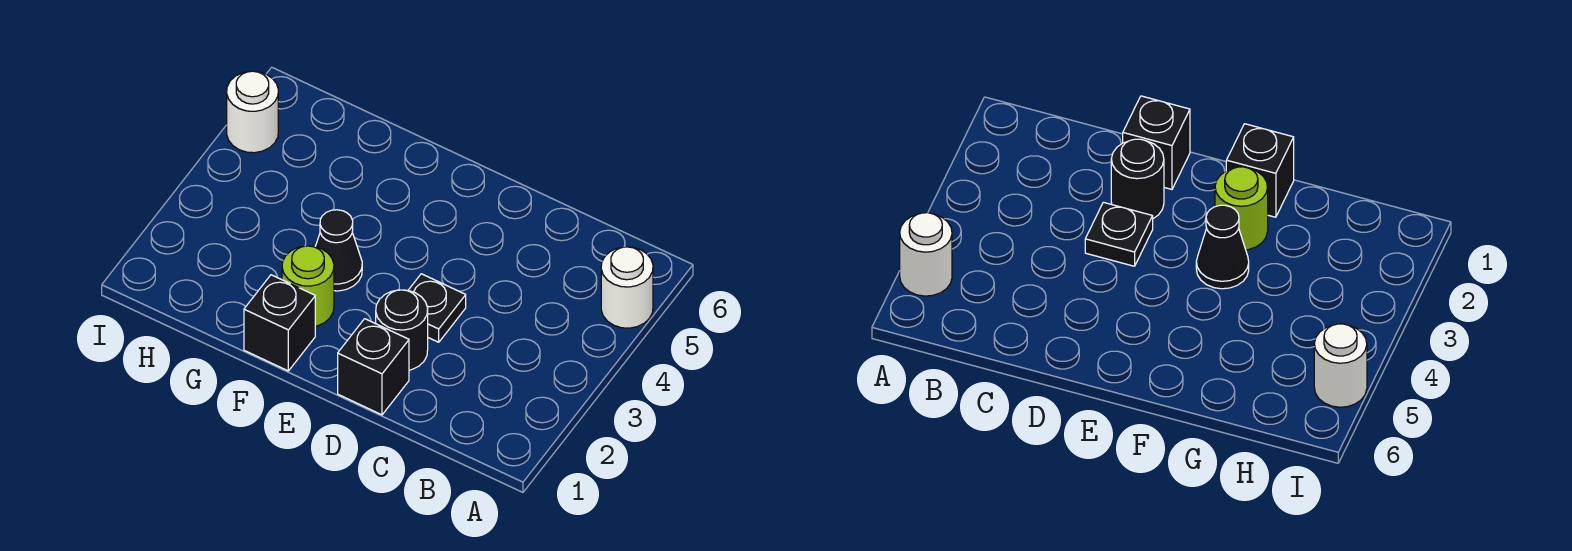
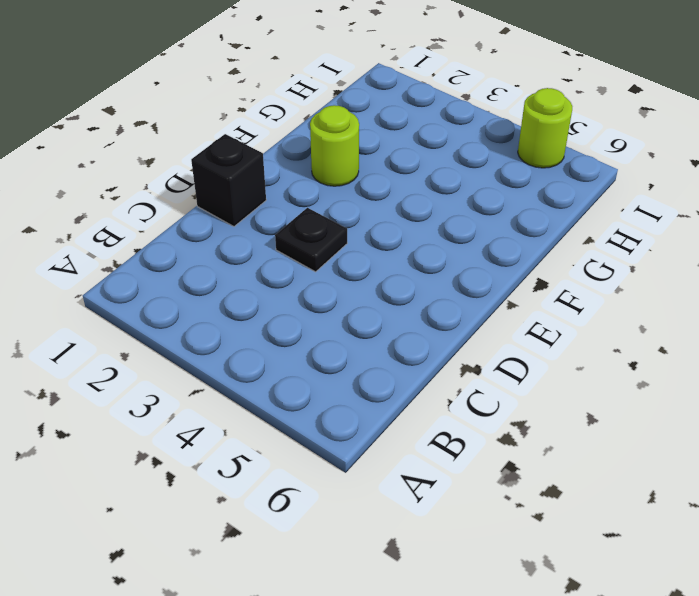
lime round brick I5 level 1 -> white round brick I5 level 1
none -> white round brick A5 level 1
none -> black round brick D2 level 1

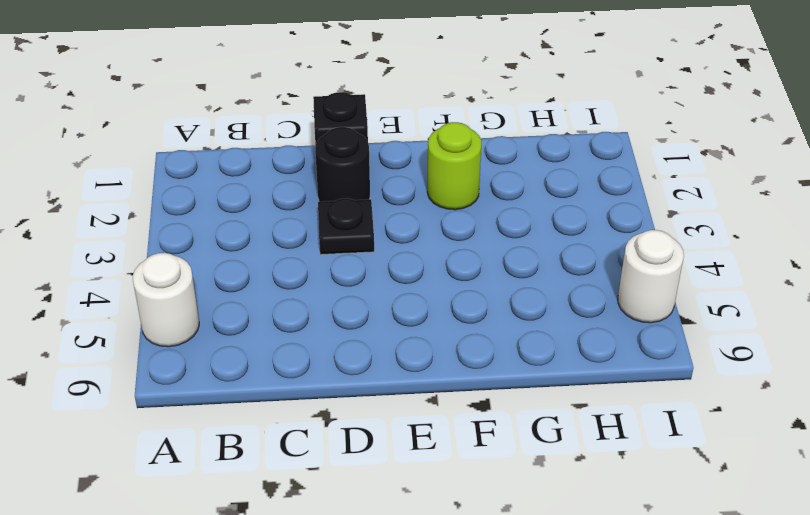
none -> black brick F1 level 1
none -> black cone F3 level 1

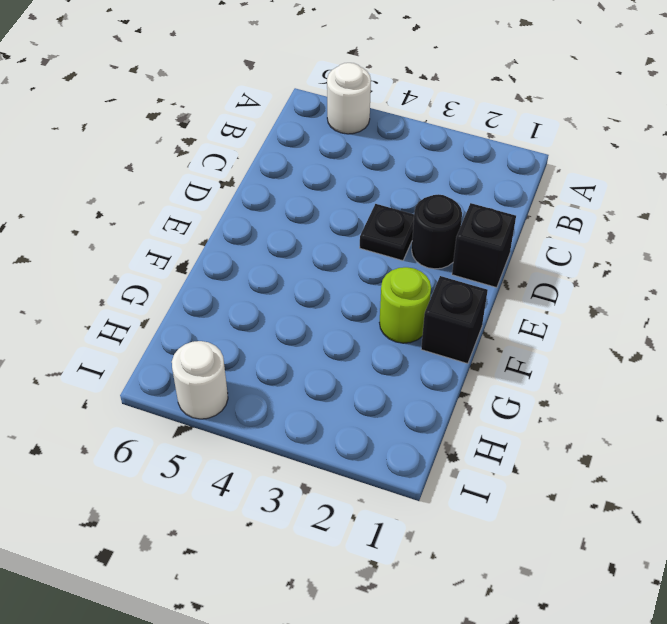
none -> black cone F3 level 1

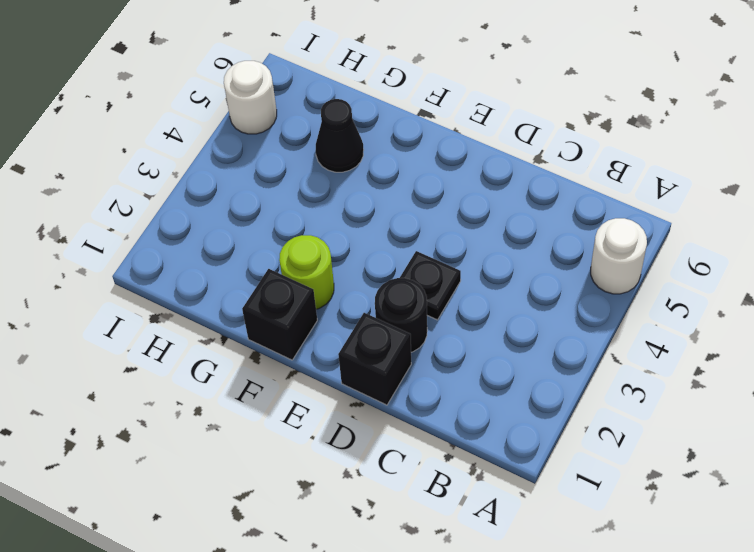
black cone G5 level 1 -> black cone F3 level 1

